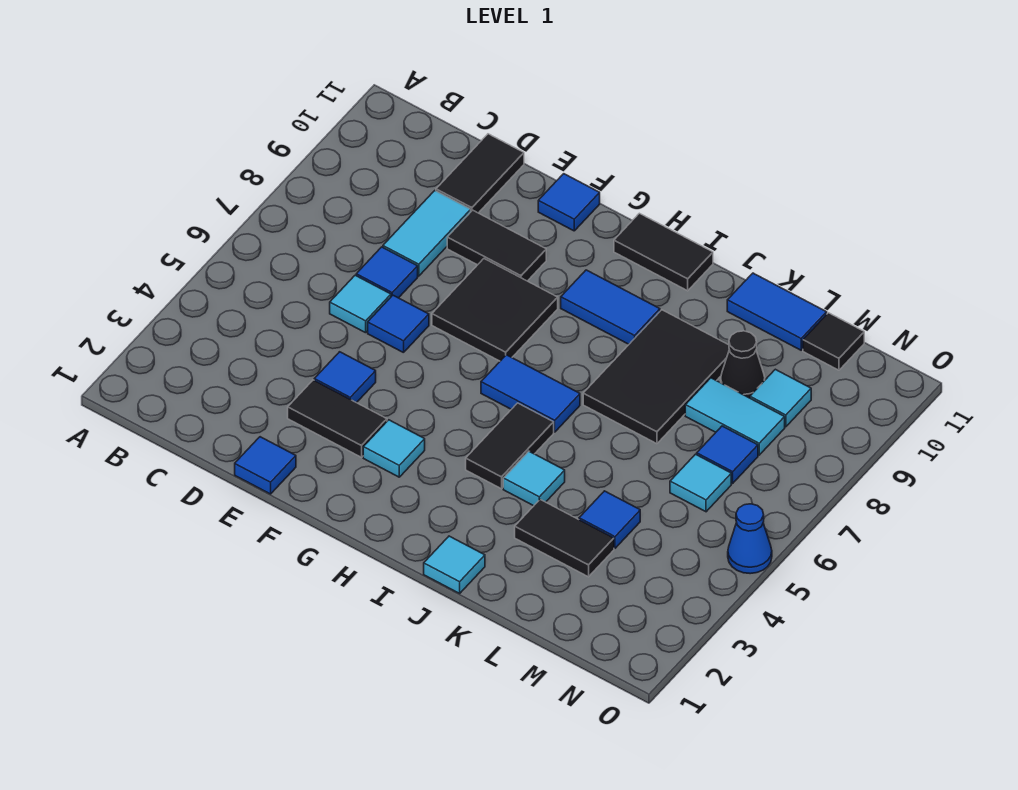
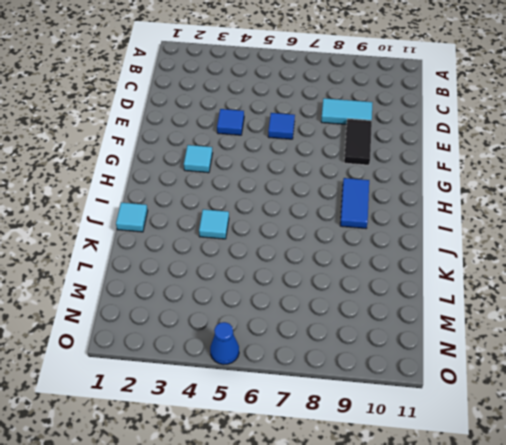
none -> cyan tile D6 level 1
none -> blue tile D7 level 1
none -> black tile D10:D11 level 1

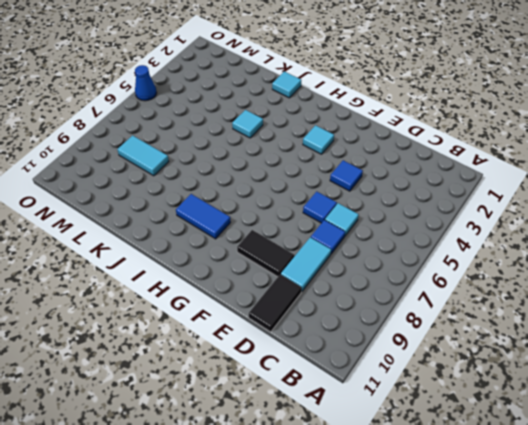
none -> blue tile E1 level 1
none -> black tile E3:F3 level 1
none -> black tile F7:G8 level 1

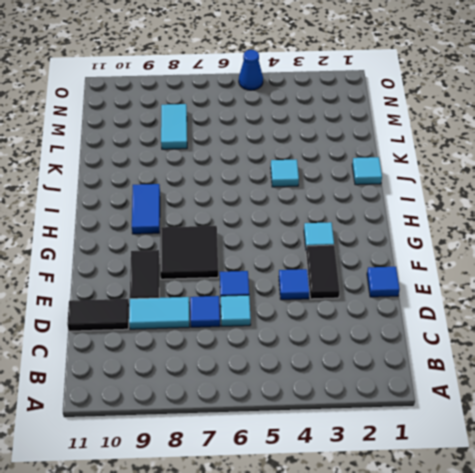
none -> blue tile F11 level 1
none -> blue tile H6:I6 level 1
none -> black tile H11:I11 level 1

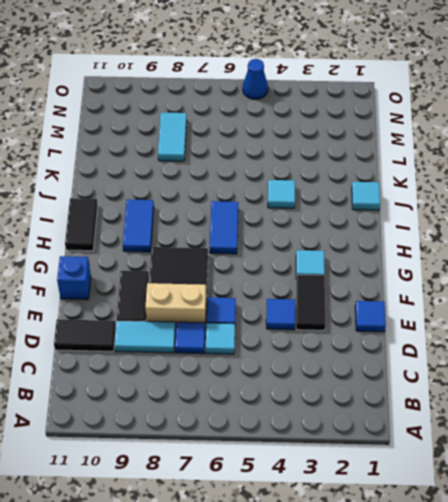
tan brick E7:E8 level 1 -> none
blue brick F11 level 1 -> blue tile F11 level 1
none -> black tile I4:I5 level 1
none -> black tile J7:K9 level 1
none -> black tile K3:L3 level 1

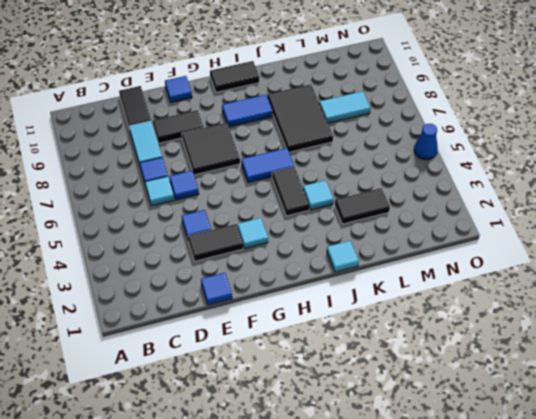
none -> blue tile K11:L11 level 1
none -> blue tile L4 level 1
none -> black cone L9 level 1

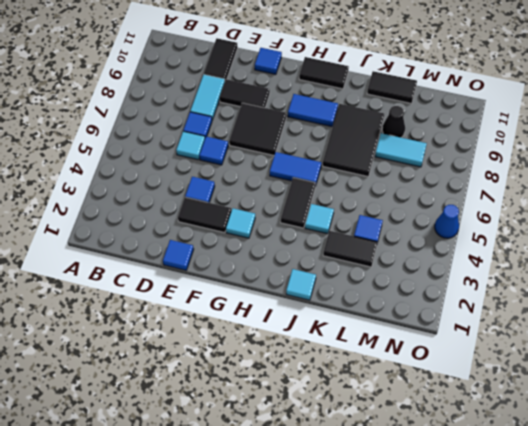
black tile K11:L11 level 1 -> blue tile K11:L11 level 1
none -> cyan tile M6 level 1
none -> blue tile M7 level 1
none -> cyan tile M9 level 1

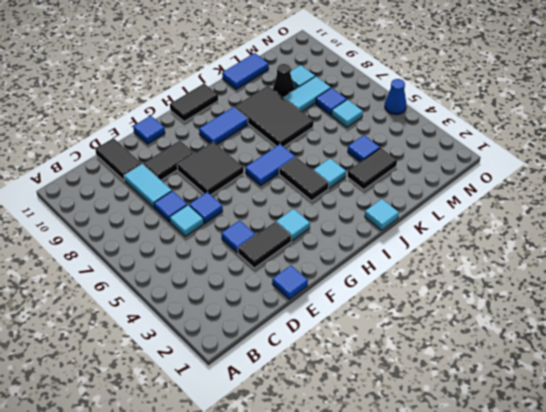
none -> black tile M11 level 1

